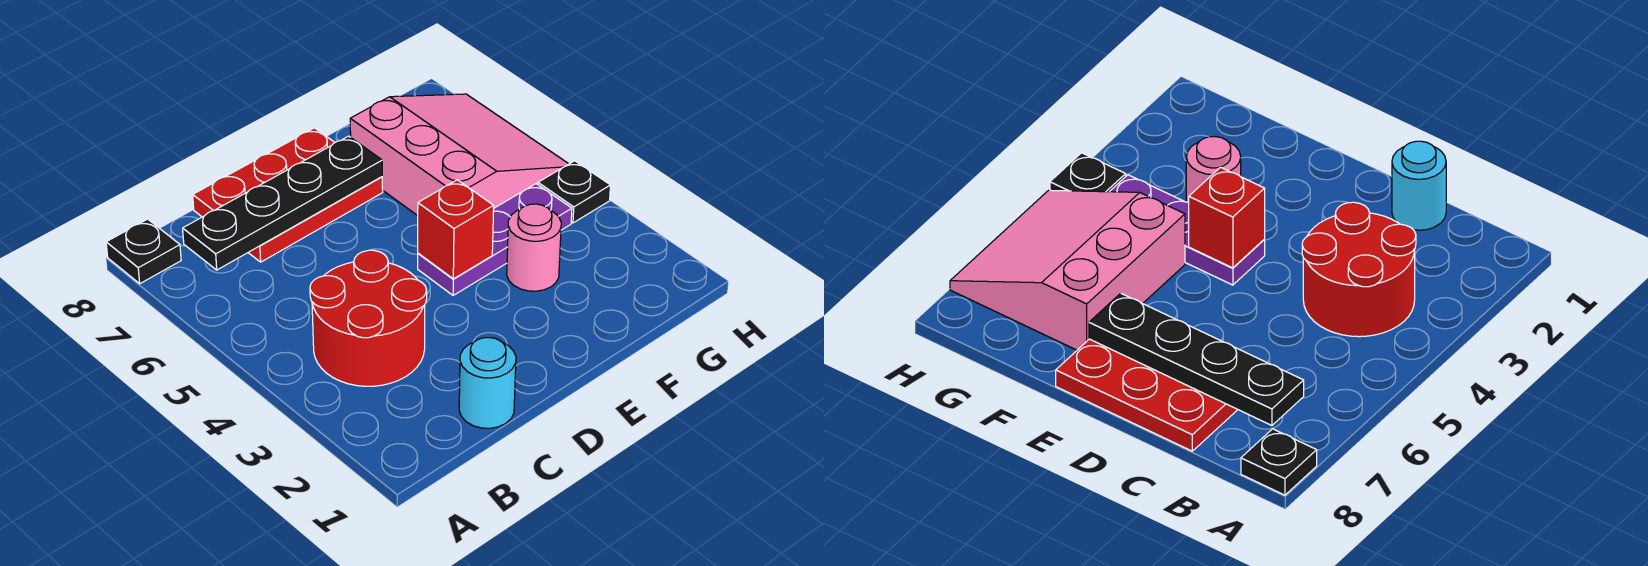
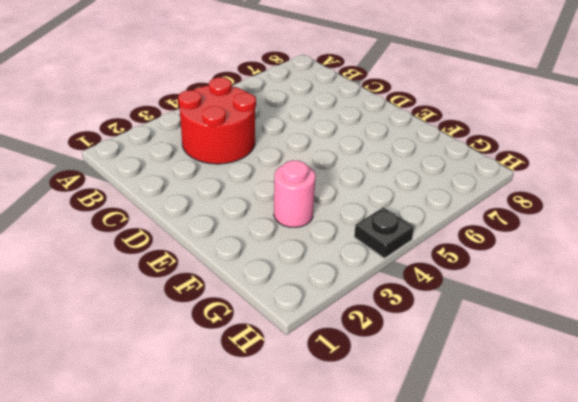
none -> black plate A8 level 1
none -> cyan round brick C1 level 1

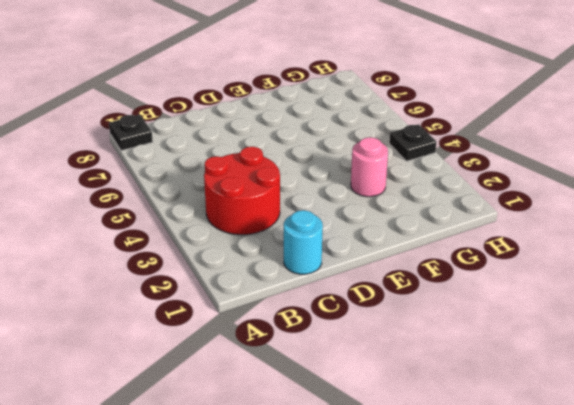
none -> red plate C7:E8 level 1
none -> purple plate E4:G4 level 1

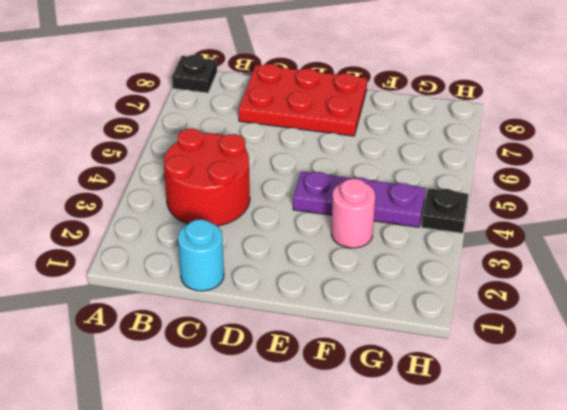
none -> pink slope F5:H7 level 1 top F
none -> black plate B7:E7 level 2

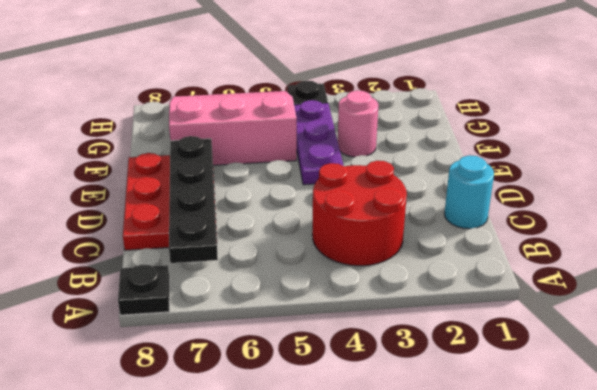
none -> red brick E4 level 2

